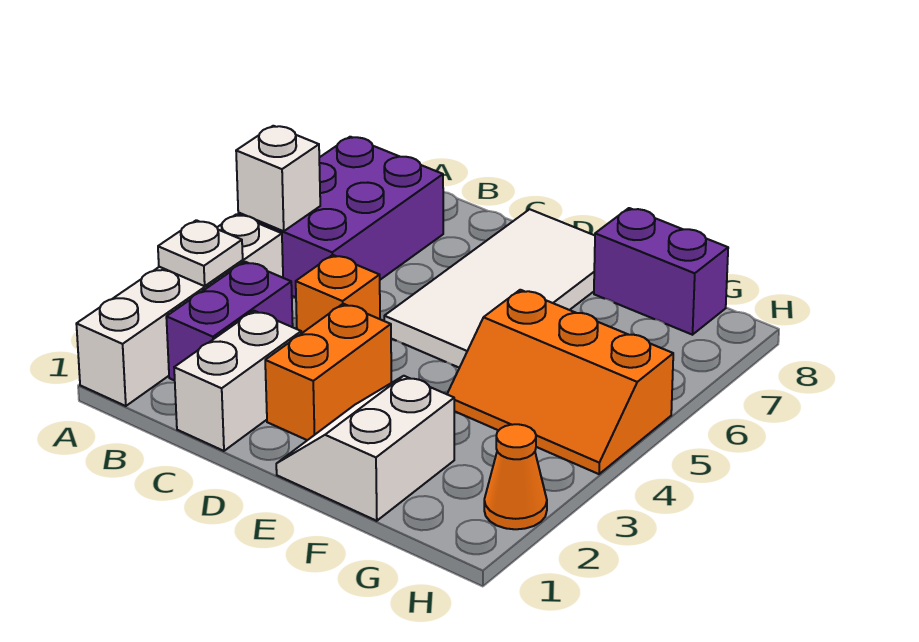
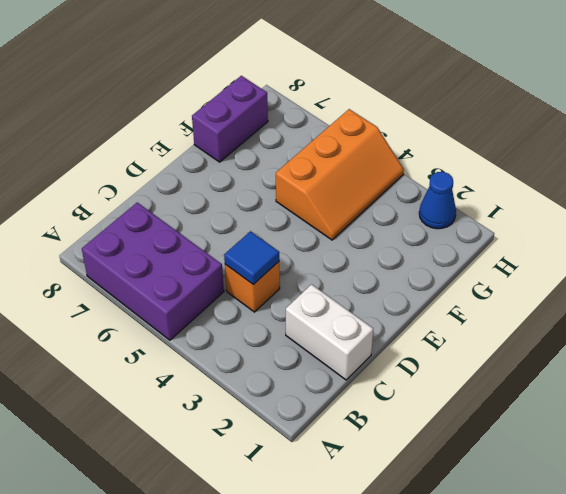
blue tile C4 level 2 -> none
blue cone H2 level 1 -> orange cone H2 level 1
none -> white brick A1:A4 level 1
none -> purple brick B2:B3 level 1
none -> orange brick D2:D3 level 1

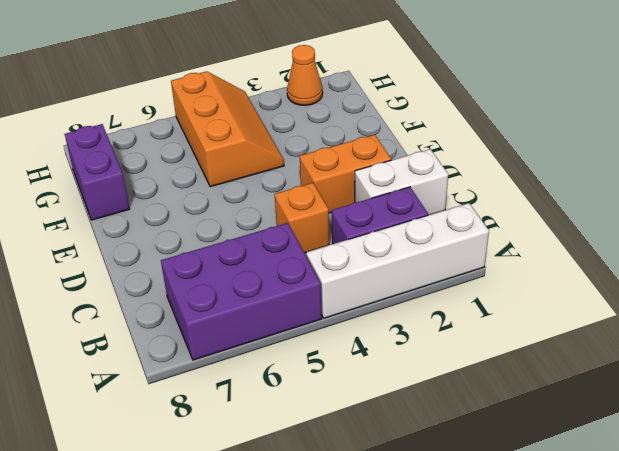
none -> white tile D5:E8 level 1
none -> white slope E1:F2 level 1 top F
none -> white plate A3 level 2

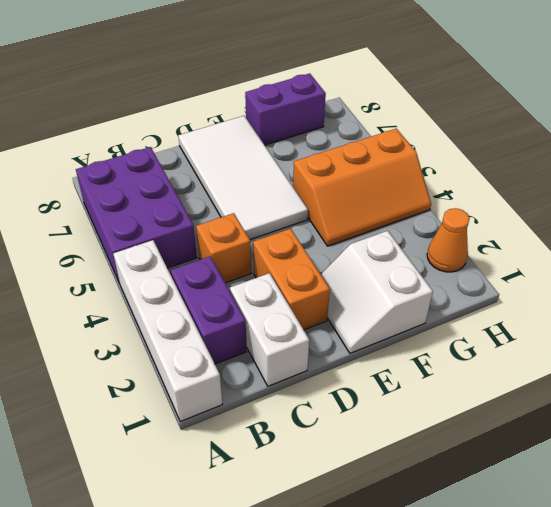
none -> white plate A3 level 2
none -> white brick A5 level 2

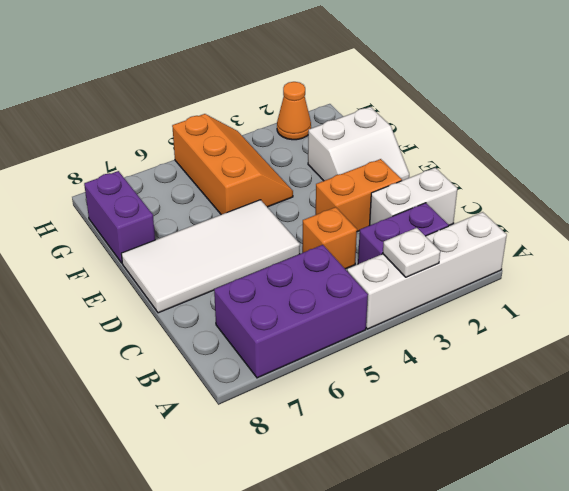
none -> white brick A5 level 2

